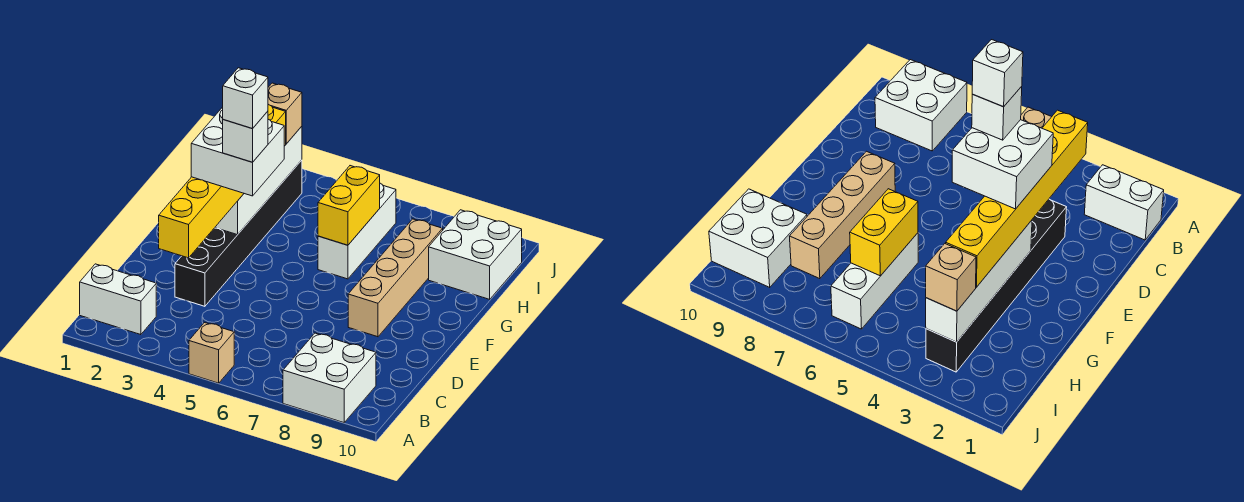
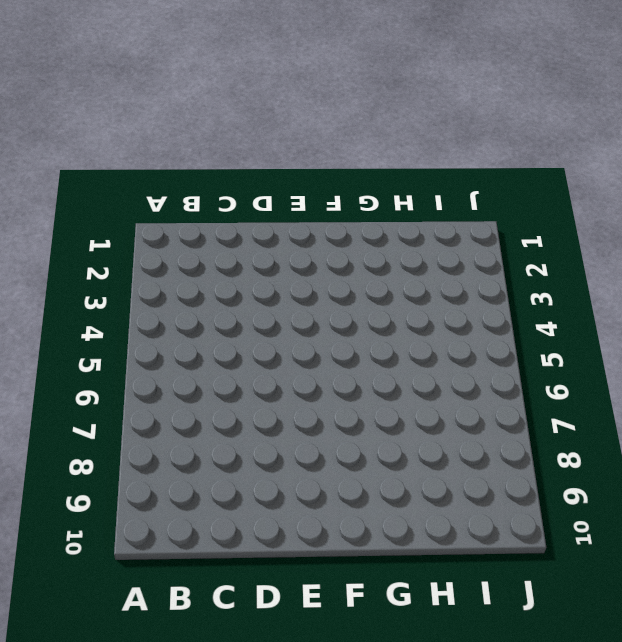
none -> tan brick A5 level 1
none -> white brick A8:B9 level 1
none -> white brick B1:B2 level 1

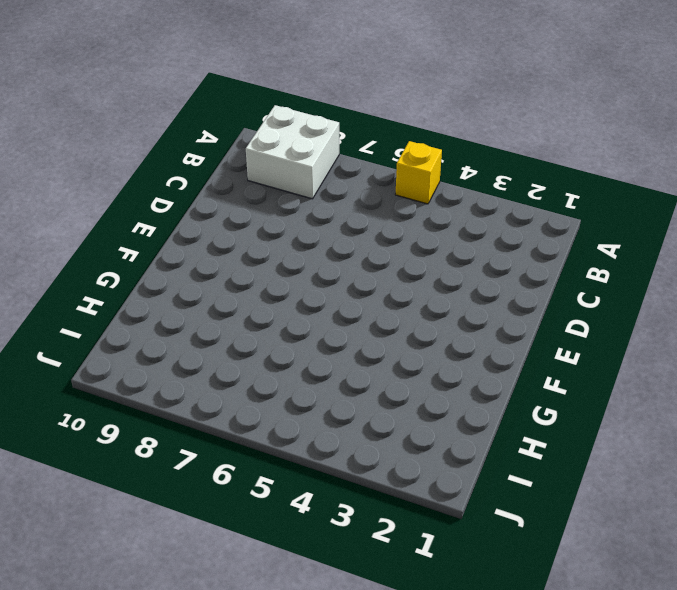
yellow brick A5 level 1 -> tan brick A5 level 1
none -> white brick B1:B2 level 1
none -> black brick D3:I3 level 1
none -> tan brick E8:H8 level 1

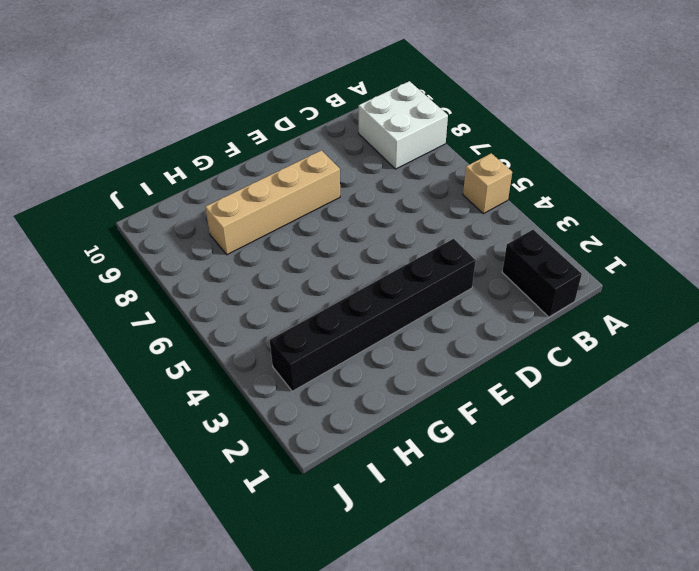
black brick B1:B2 level 1 -> white brick B1:B2 level 1
none -> white brick G6:I6 level 1
none -> white brick H9:I10 level 1
none -> white brick F3:I3 level 2

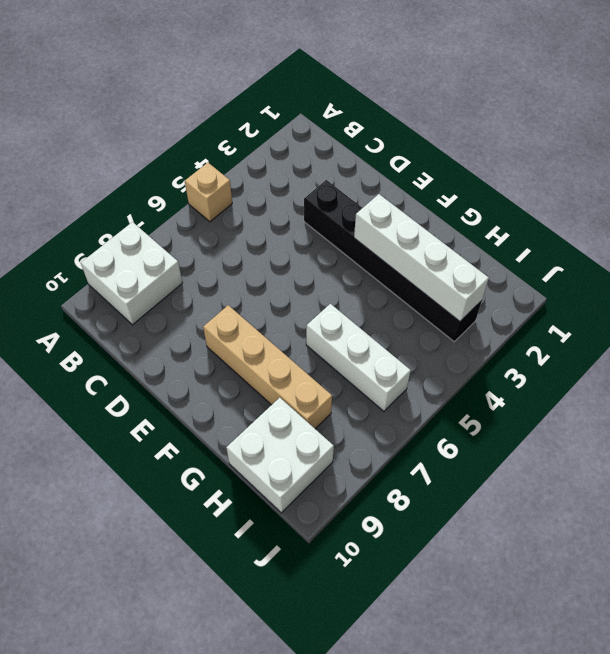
none -> white brick B1:B2 level 1
none -> yellow brick G6:H6 level 2
none -> yellow brick C3:H3 level 3

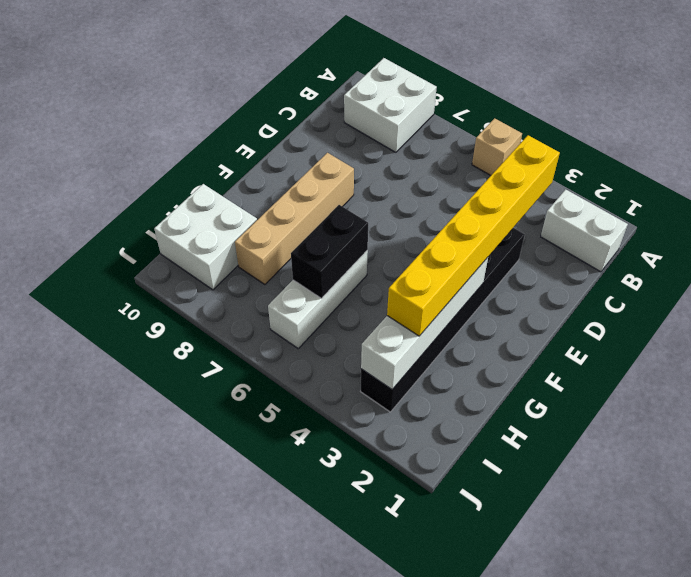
black brick G6:H6 level 2 -> yellow brick G6:H6 level 2
none -> tan brick I3 level 3
none -> white brick E3:F4 level 4
none -> white brick E4 level 5

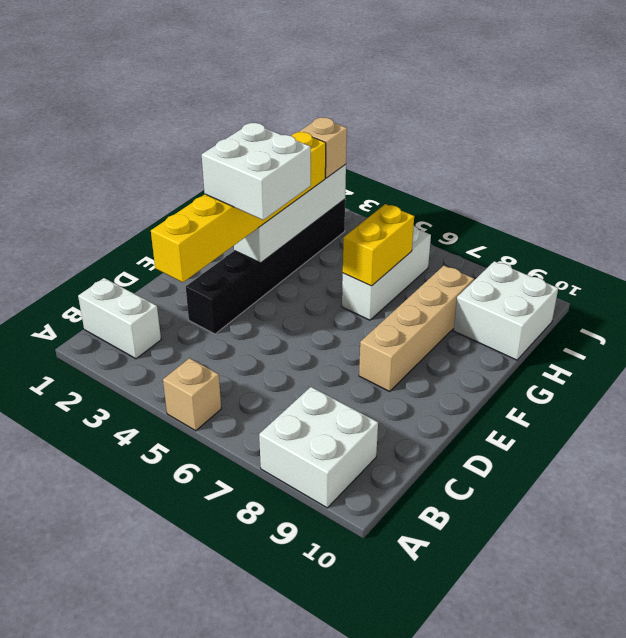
none -> white brick E4 level 5
none -> white brick E4 level 6

